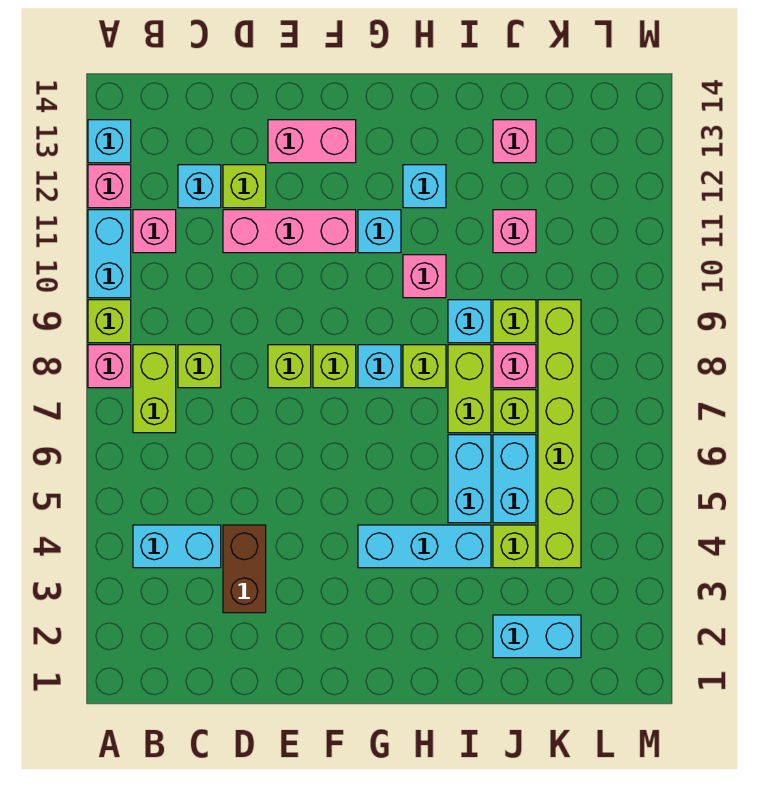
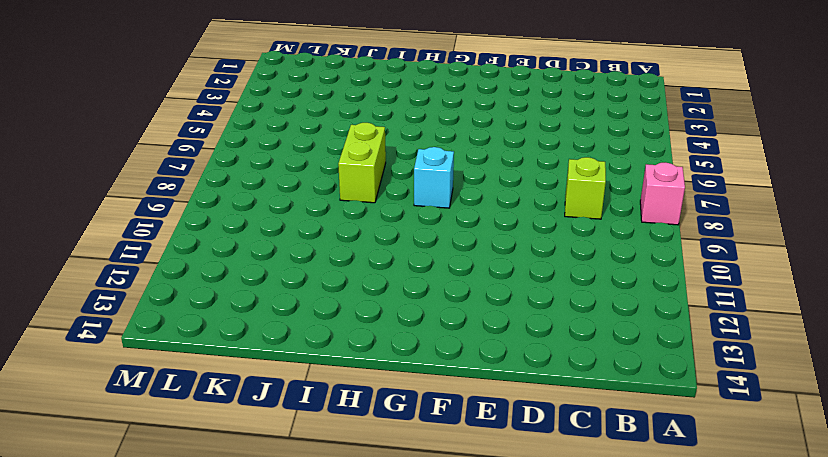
none -> lime brick A9 level 1
none -> cyan brick A10:A11 level 1
none -> pink brick A12 level 1
none -> cyan brick A13 level 1

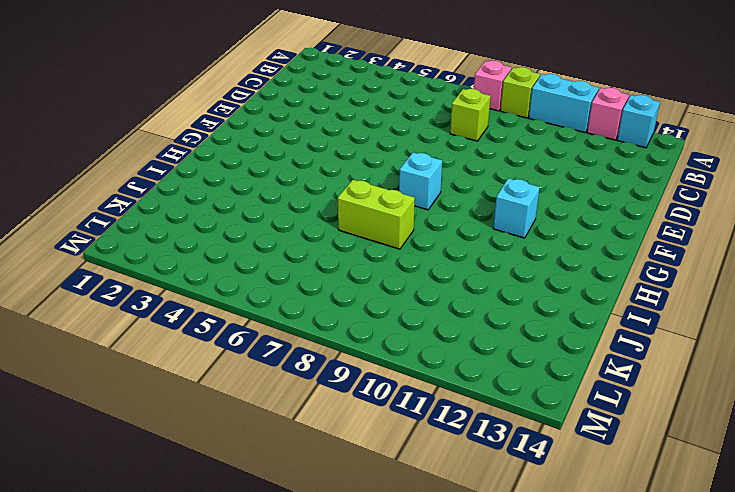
none -> cyan brick B4:C4 level 1
none -> lime brick B7:B8 level 1
none -> pink brick B11 level 1
none -> cyan brick C12 level 1

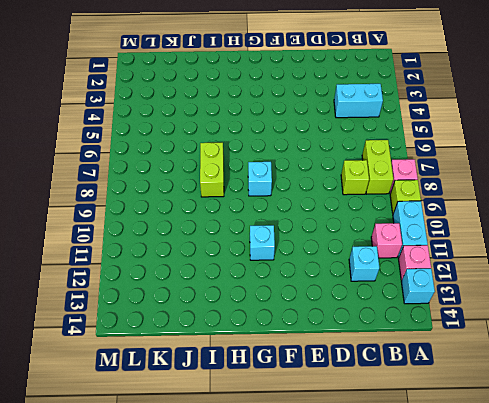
none -> brown brick D3:D4 level 1
none -> pink brick D11:F11 level 1
none -> lime brick D12 level 1
none -> lime brick E8 level 1

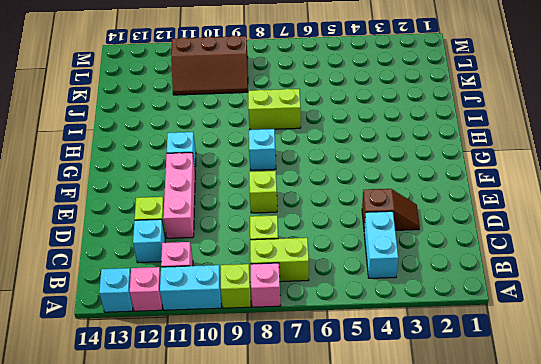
brown slope D3:D4 level 1 top 4 -> brown brick D3:D4 level 1
brown slope K9:L11 level 1 top L -> lime brick K4:K9 level 1
none -> pink brick E13:F13 level 1
none -> lime brick F8 level 1
none -> cyan brick G4:I4 level 1
none -> lime brick H8 level 1

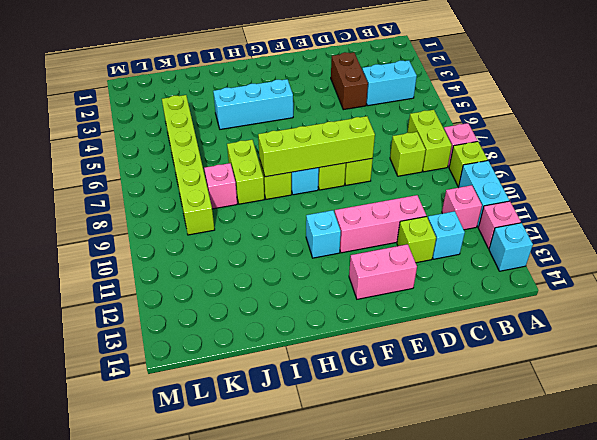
lime brick E8:H8 level 2 -> none
none -> pink brick H10 level 1
none -> cyan brick H12 level 1
none -> cyan brick I5:I6 level 1
none -> cyan brick I9 level 1

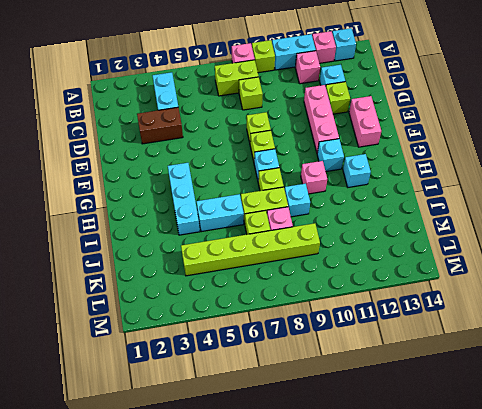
none -> cyan brick J2:K2 level 1
none -> lime brick J4 level 1
none -> cyan brick J5:J6 level 1
none -> lime brick J9 level 1

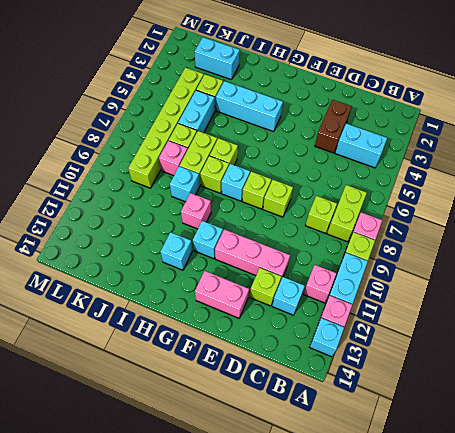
lime brick H7 level 1 -> lime brick J9 level 1
none -> cyan brick I5:I6 level 1
none -> pink brick J11 level 1
none -> pink brick J13 level 1

